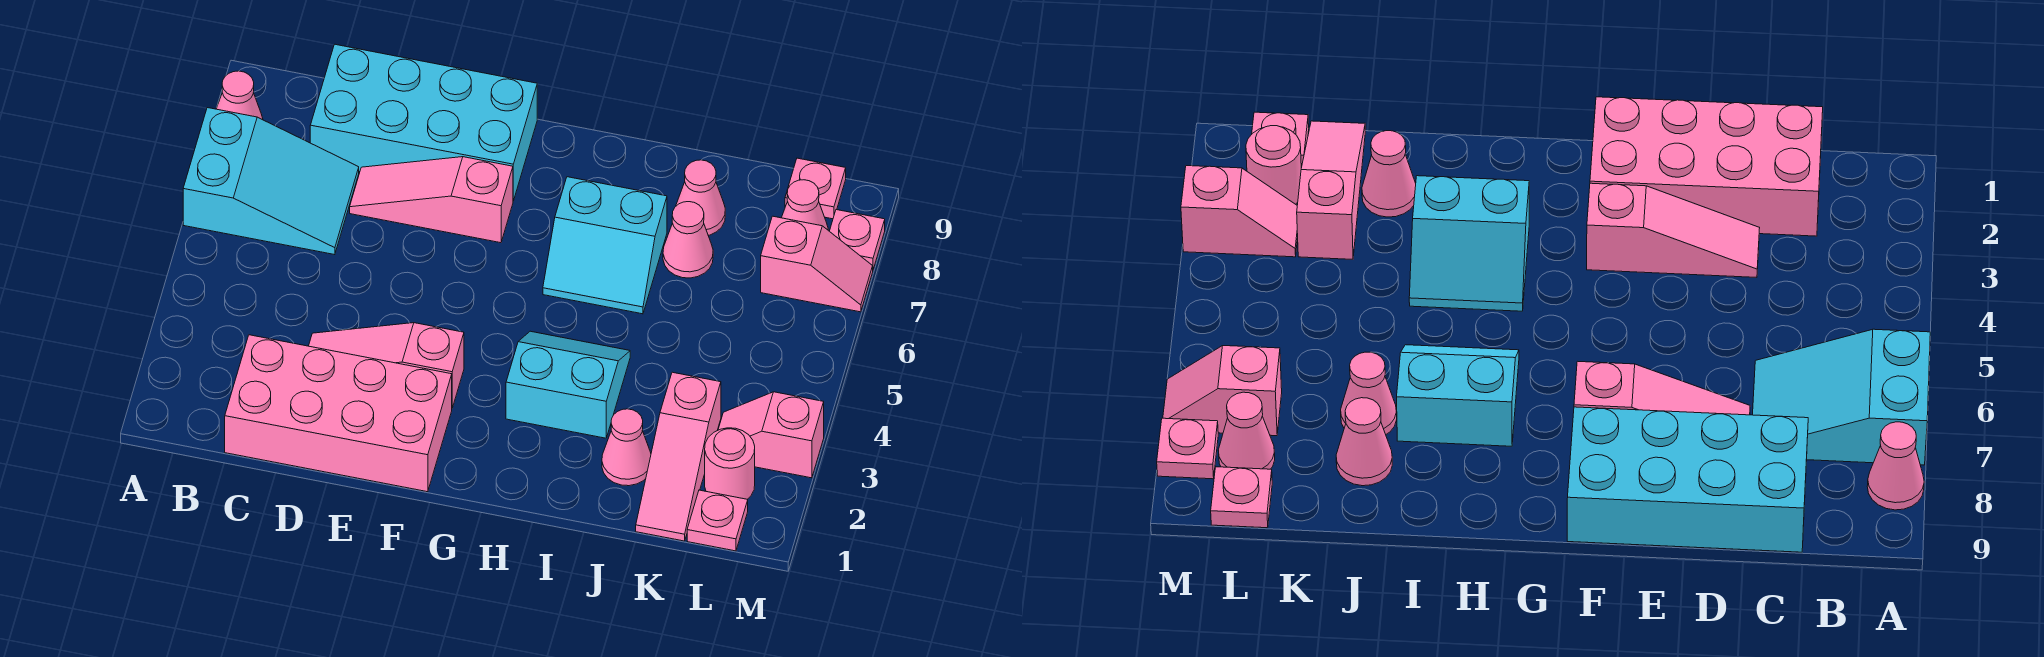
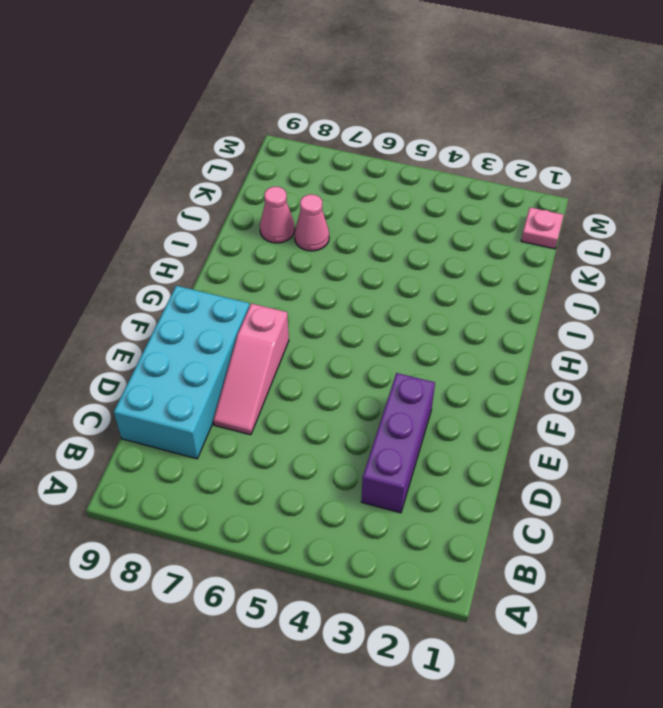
purple brick C3:E3 level 1 -> pink slope D3:F3 level 1 top F
none -> cyan slope A6:C7 level 1 top A
none -> pink cone A8 level 1
none -> pink brick C1:F2 level 1

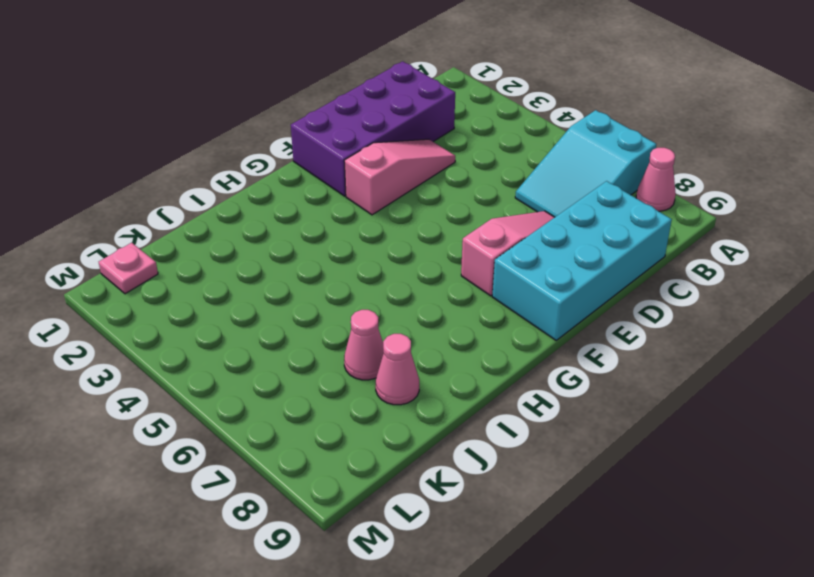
purple brick C1:F2 level 1 -> pink brick C1:F2 level 1
none -> cyan slope H3:I4 level 1 top 3
none -> cyan slope H6:I7 level 1 top 7
none -> pink cone J2 level 1

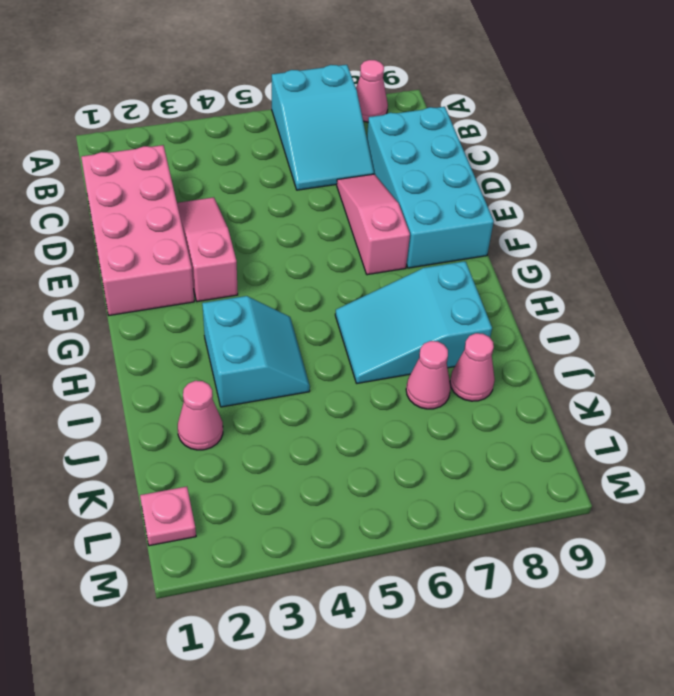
cyan slope H6:I8 level 1 top 8 -> cyan slope H6:I7 level 1 top 7
none -> pink slope K1:K3 level 1 top 3
none -> pink round brick L2 level 1
none -> pink slope L3:M3 level 1 top M

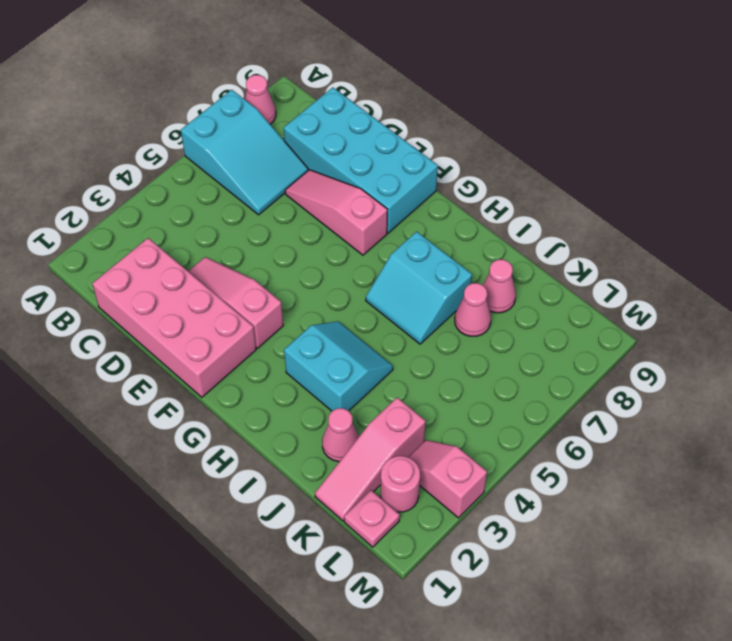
none -> pink slope L7:M7 level 1 top L
none -> pink cone L8 level 1
none -> pink plate L9 level 1

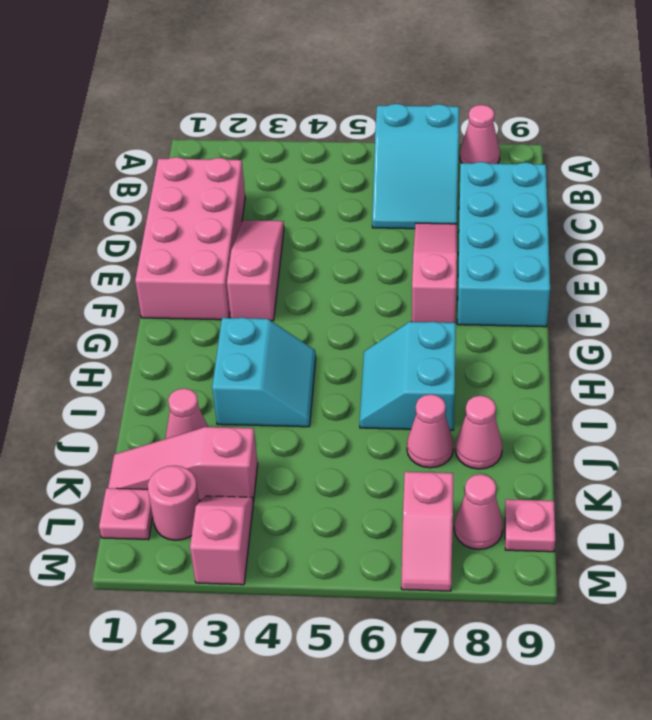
none -> pink plate M8 level 1

